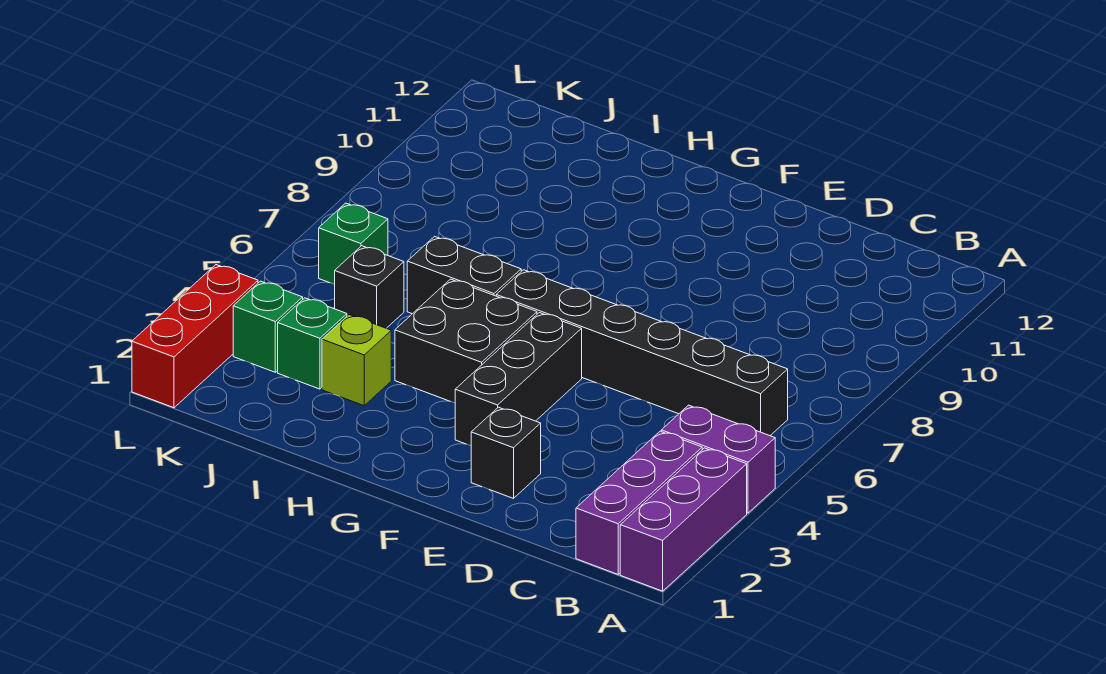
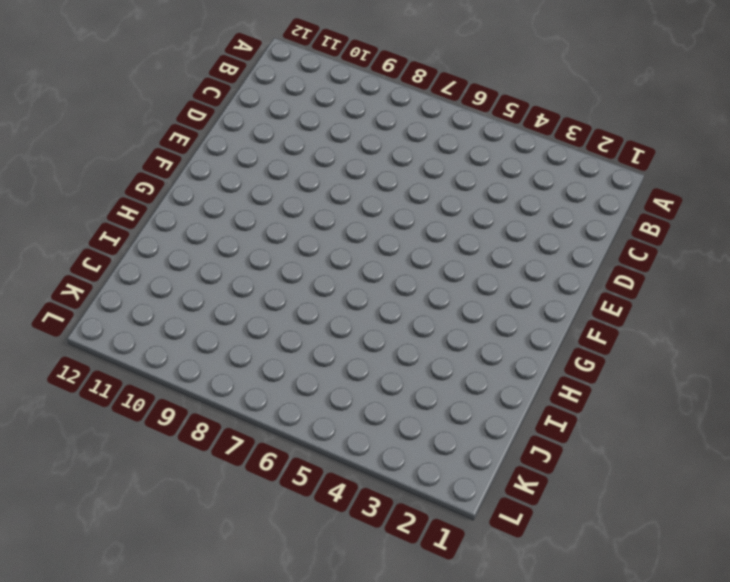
none -> purple brick A1:A3 level 1
none -> purple brick A4:B4 level 1
none -> purple brick B1:B3 level 1

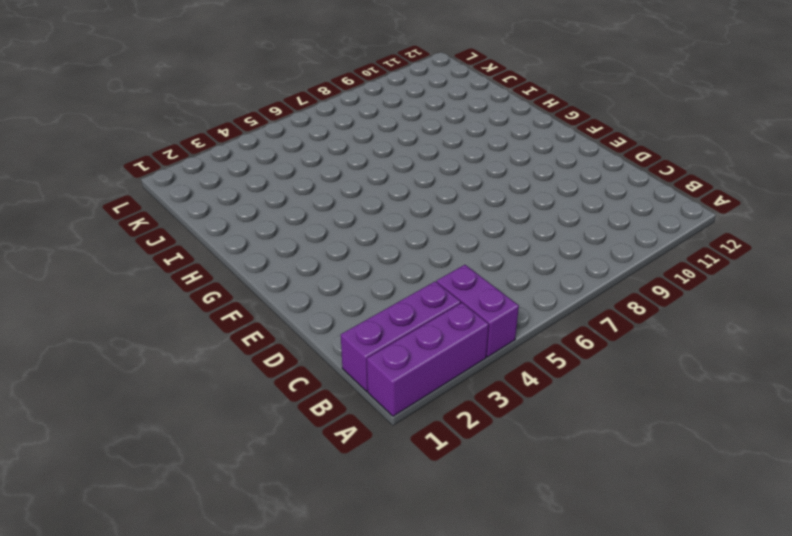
none -> black brick B6:G6 level 1
none -> black brick E2 level 1
none -> black brick F3:F5 level 1

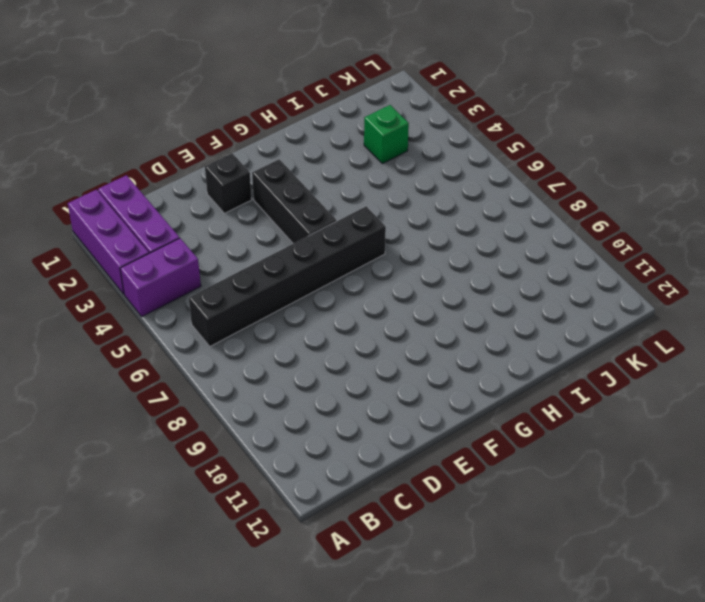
none -> black brick G4:H5 level 1
none -> black brick H6:I6 level 1
none -> lime brick I3 level 1

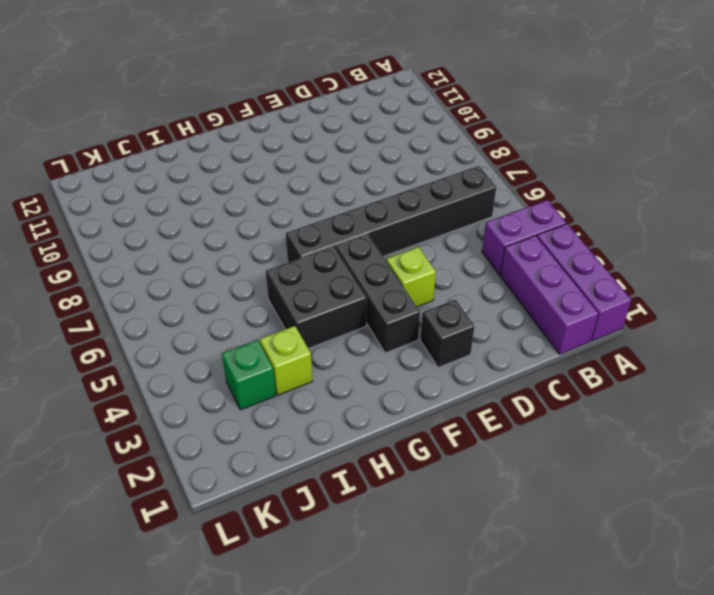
lime brick E4 level 1 -> none
none -> black brick H6:I6 level 1
none -> black brick J5 level 1
none -> green brick K3 level 1

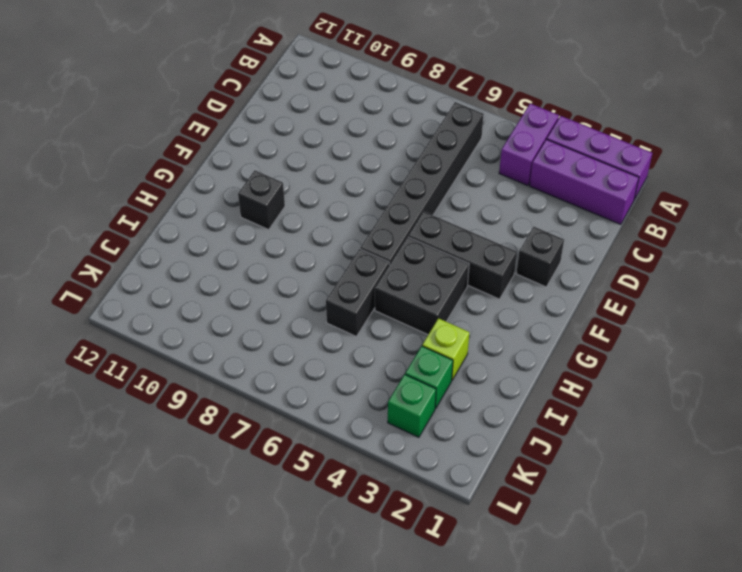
black brick G10 level 1 -> black brick J5 level 1
none -> green brick K6 level 1
none -> red brick L1:L3 level 1

